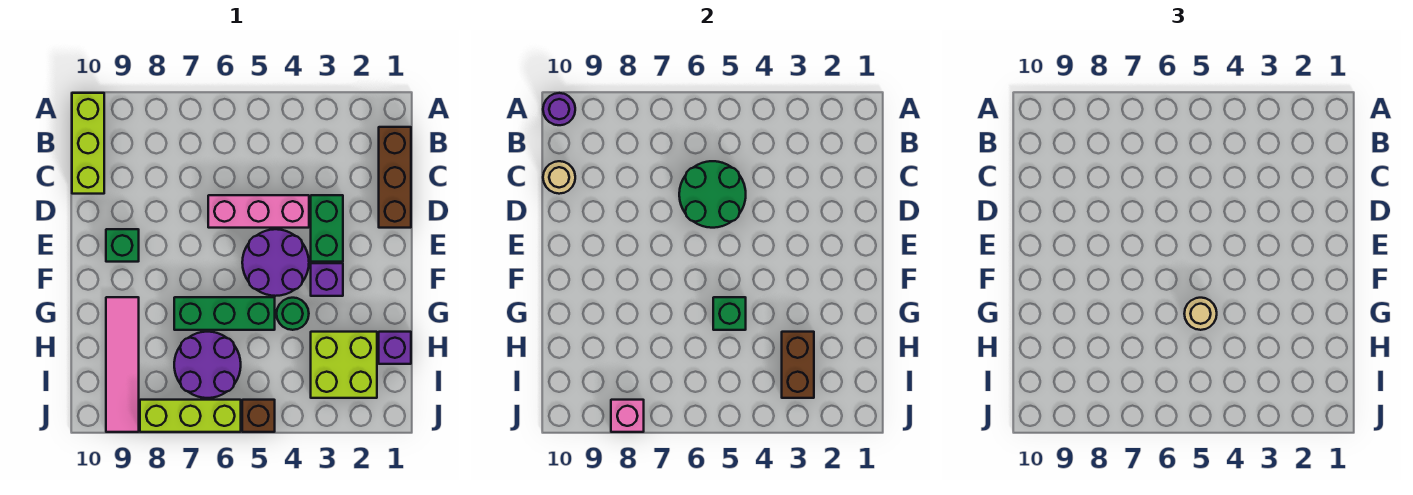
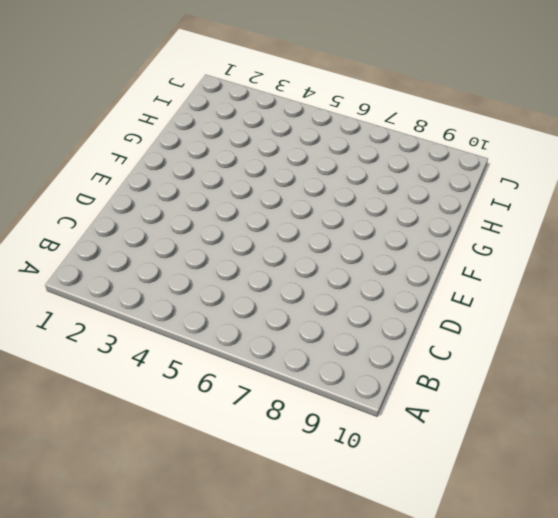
none -> lime brick A10:C10 level 1
none -> brown brick B1:D1 level 1
none -> green brick D3:E3 level 1

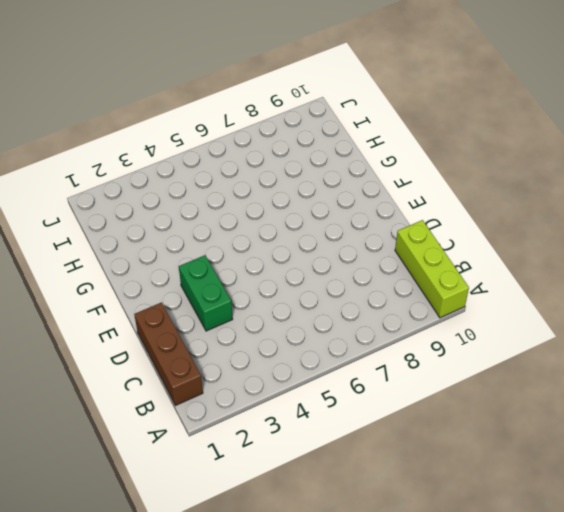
none -> pink brick D4:D6 level 1
none -> purple round brick E4:F5 level 1
none -> green brick E9 level 1

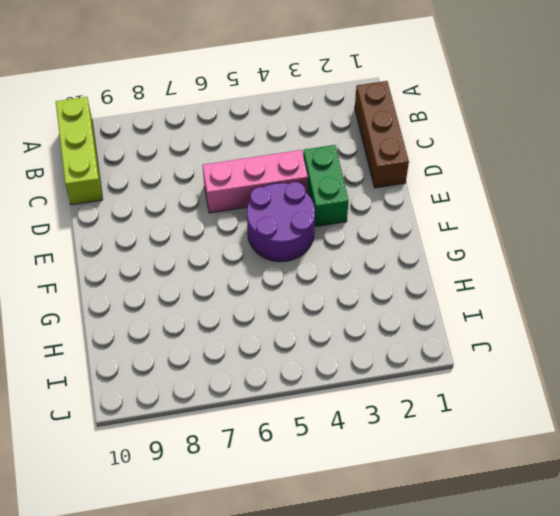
none -> green brick E9 level 1
none -> purple brick F3 level 1
none -> green round brick G4 level 1

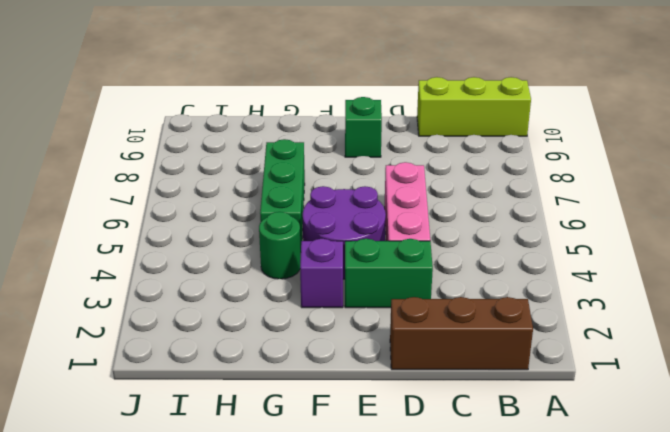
none -> pink tile G9:J9 level 1
none -> purple brick H1 level 1
none -> lime brick H2:I3 level 1

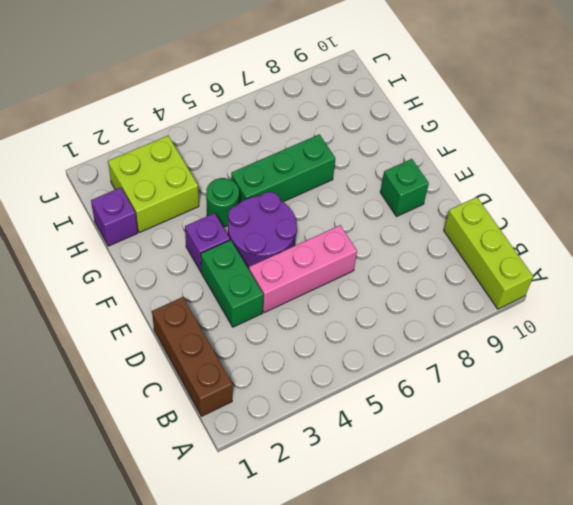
none -> pink tile G9:J9 level 1
none -> purple round brick H6:I7 level 1
none -> brown brick J5 level 1

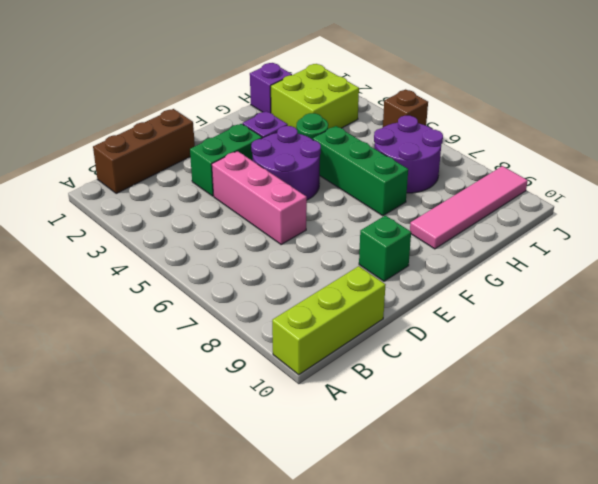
none -> lime brick J6:J8 level 1
none -> purple round brick A10 level 2
none -> green round brick C5:D6 level 2

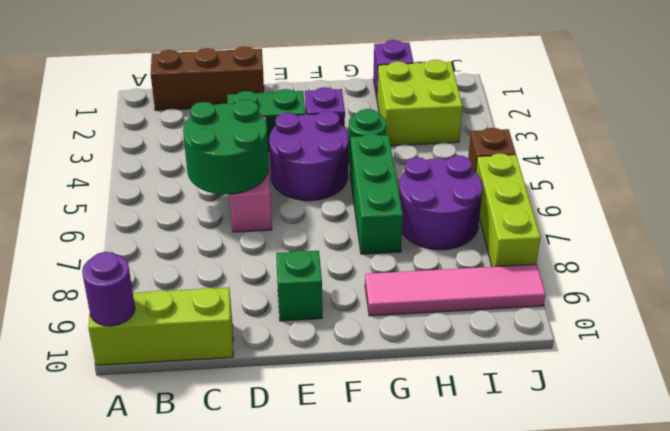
none -> tan round brick C10 level 2
none -> green brick G5 level 2
none -> brown brick H3:I3 level 2

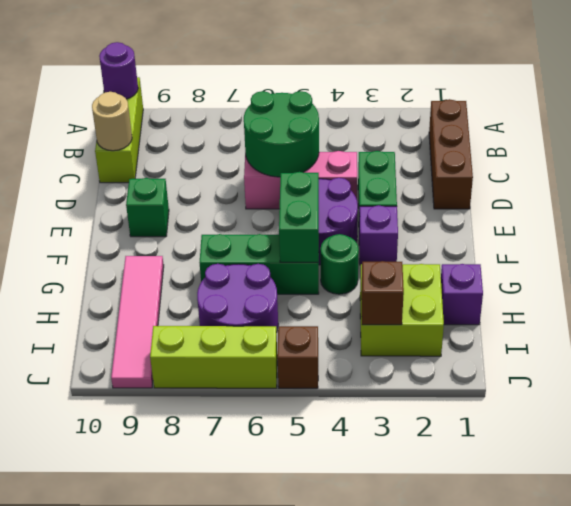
green brick F5:G5 level 2 -> green brick G5 level 2
brown brick I3 level 2 -> brown brick H3:I3 level 2
none -> pink brick J8 level 2
none -> tan round brick G5 level 3

